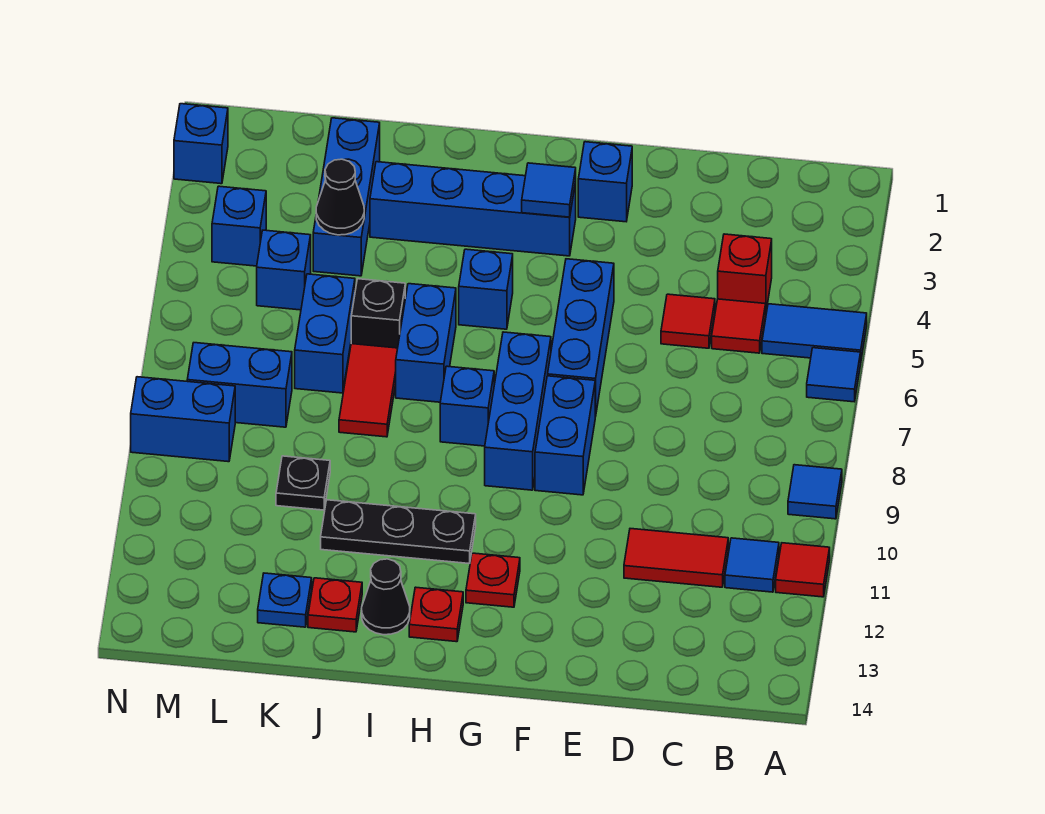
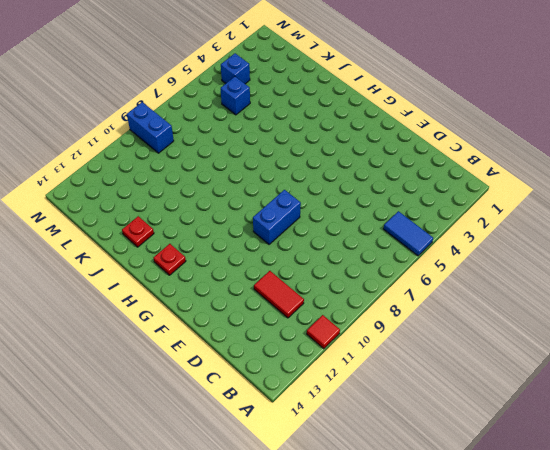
none -> blue tile A6 level 1
none -> blue tile A9 level 1
none -> blue tile B11 level 1
none -> red brick C4 level 1

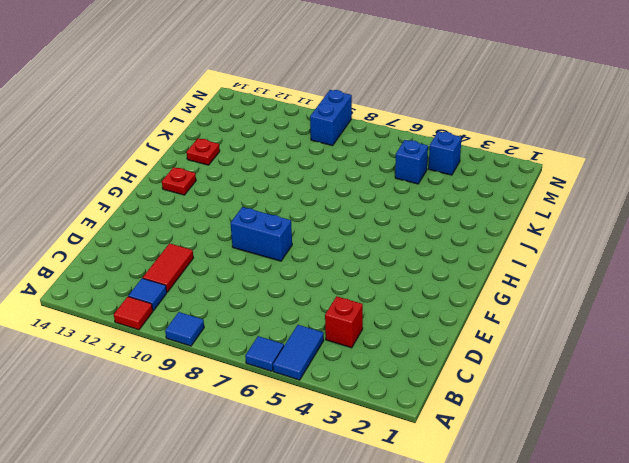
none -> red tile C5 level 1
none -> red tile D5 level 1
none -> blue brick F2 level 1
none -> blue brick F5:F7 level 1

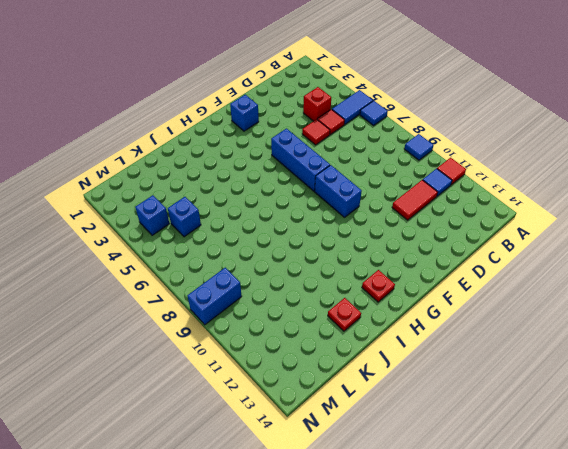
none -> blue brick G3:J3 level 1
none -> blue brick G7:G9 level 1
none -> red plate G12 level 1
none -> blue brick H5 level 1

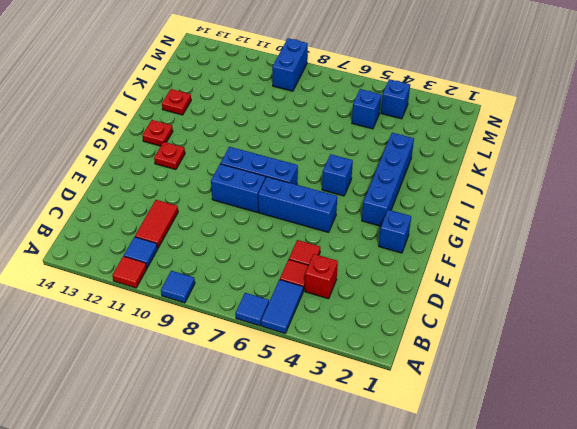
none -> blue brick H8 level 1
none -> black plate H11:J11 level 1
none -> blue brick I6:I7 level 1
none -> black cone I13 level 1

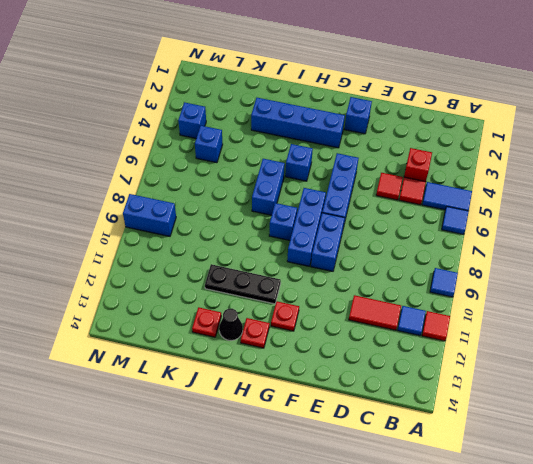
none -> black brick J6 level 1
none -> red tile J7:J8 level 1
none -> blue brick K2:K4 level 1
none -> blue brick K6:K7 level 1

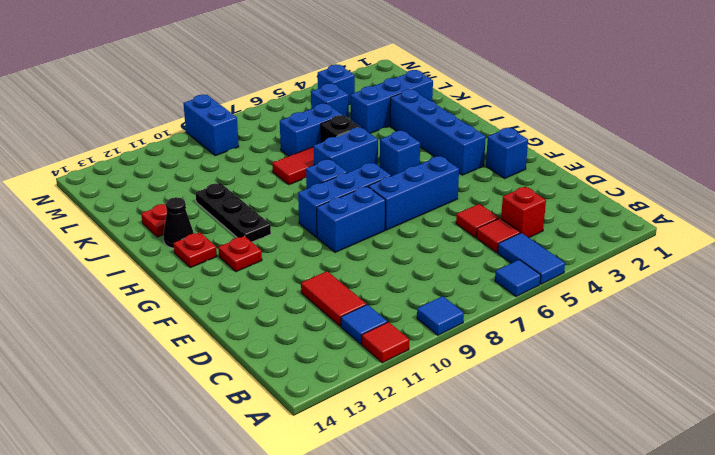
none -> black plate K10 level 1
none -> blue plate K13 level 1
none -> blue brick L8:M8 level 1
none -> blue brick N2 level 1

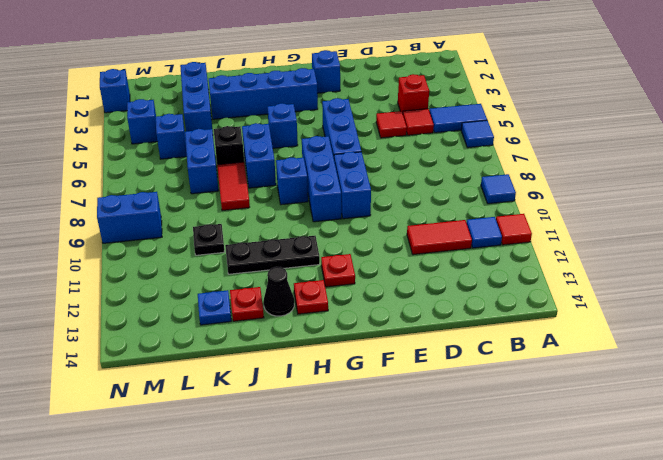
none -> blue brick L8:M8 level 1
none -> blue tile G3 level 2
none -> black cone K4 level 2

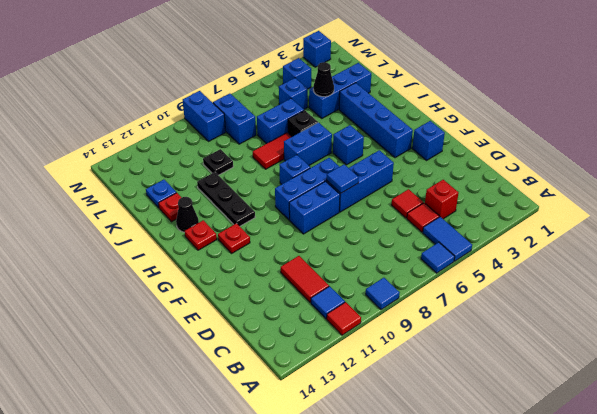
blue tile F7 level 2 -> blue tile G3 level 2

